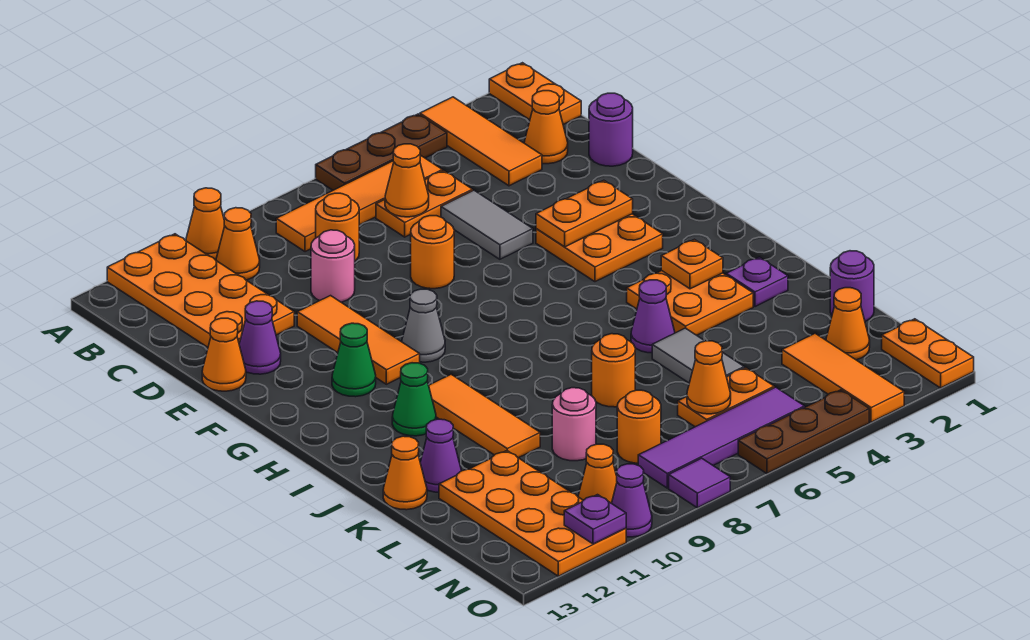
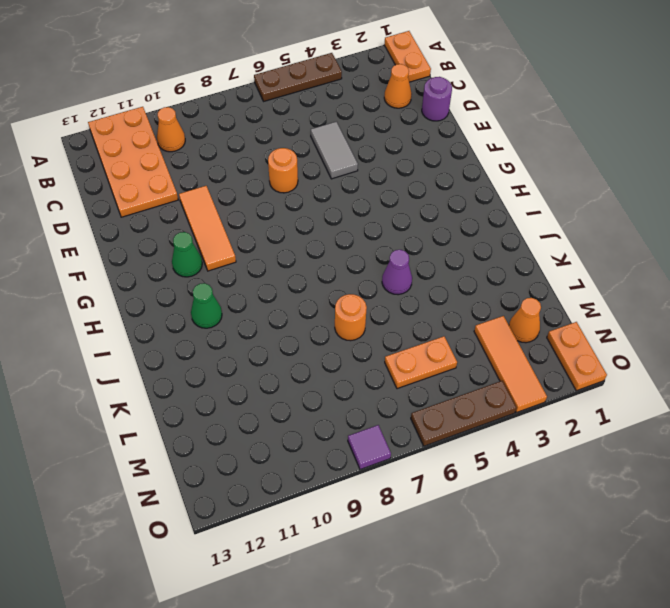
none -> orange tile A3:C3 level 1
none -> orange cone A10 level 1
none -> orange tile B5:B8 level 1
none -> orange plate C5:C6 level 1

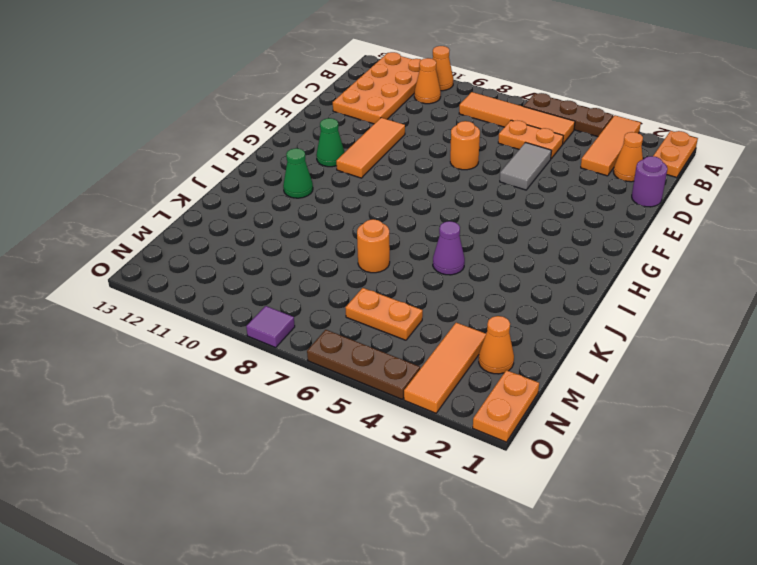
none -> orange round brick C8 level 1
none -> pink round brick D9 level 1
none -> purple cone E12 level 1
none -> orange cone E13 level 1

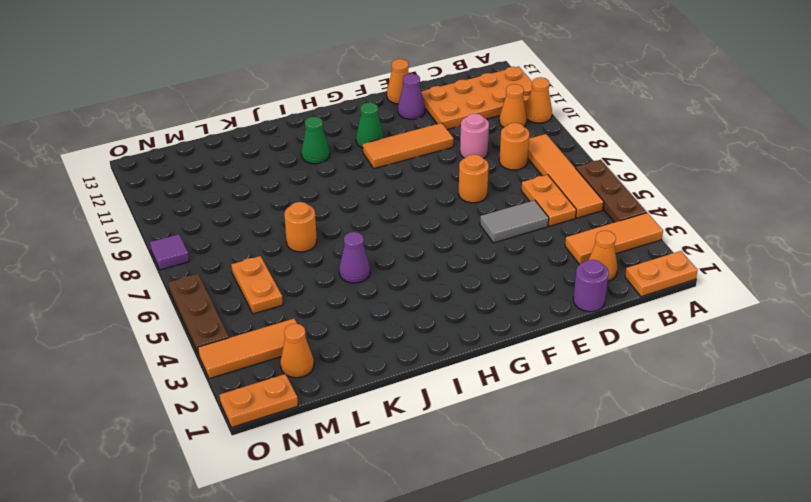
none -> orange plate F3:G4 level 1
none -> grey cone G9 level 1
none -> orange plate I3:J4 level 1
none -> orange tile I10:K10 level 1

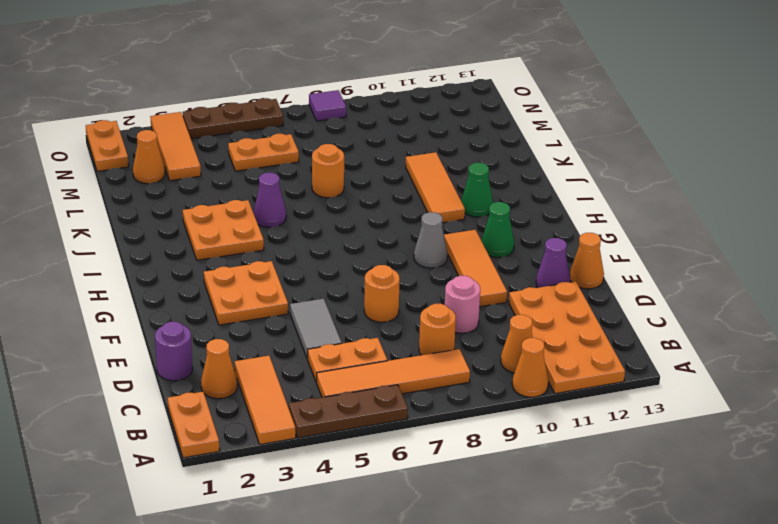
none -> purple plate J2 level 1
none -> grey tile K5:L5 level 1
none -> purple cone K12 level 1
none -> orange cone K13 level 1

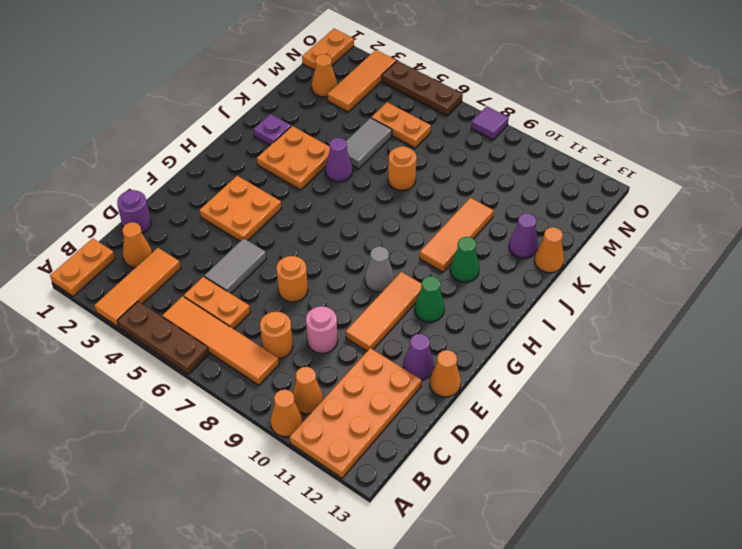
none -> purple round brick L1 level 1
none -> pink round brick L9 level 1
none -> orange plate L11:O12 level 1
none -> orange round brick M8 level 1

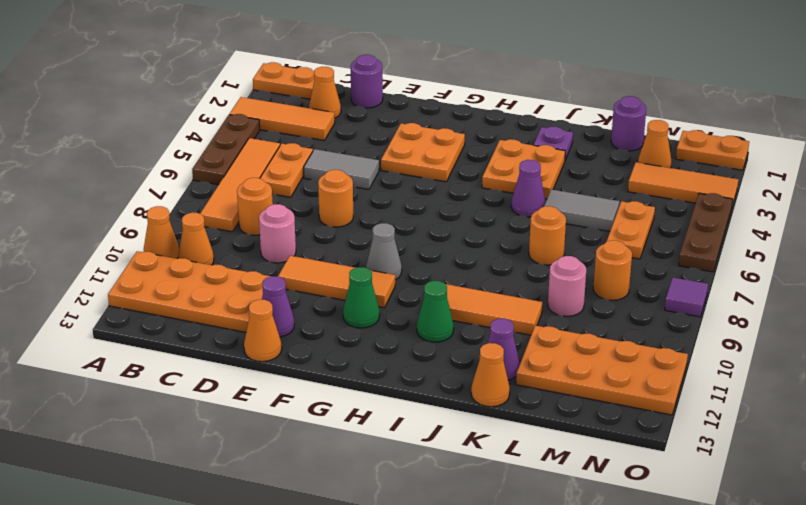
none -> purple tile N5:N8 level 1
none -> orange cone N10 level 1
none -> purple cone O10 level 1
none -> orange cone C6 level 2

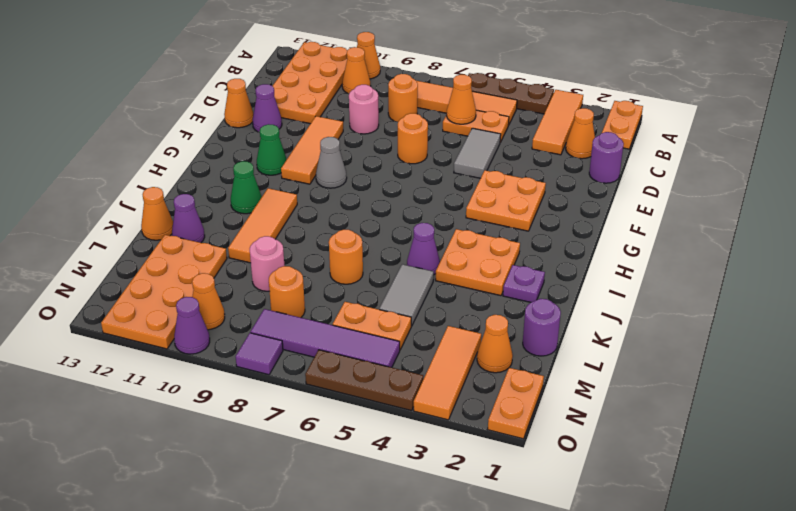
none -> orange plate F3:F4 level 2
none -> orange plate I3 level 2
none -> orange cone M6 level 2
none -> purple plate O11 level 2

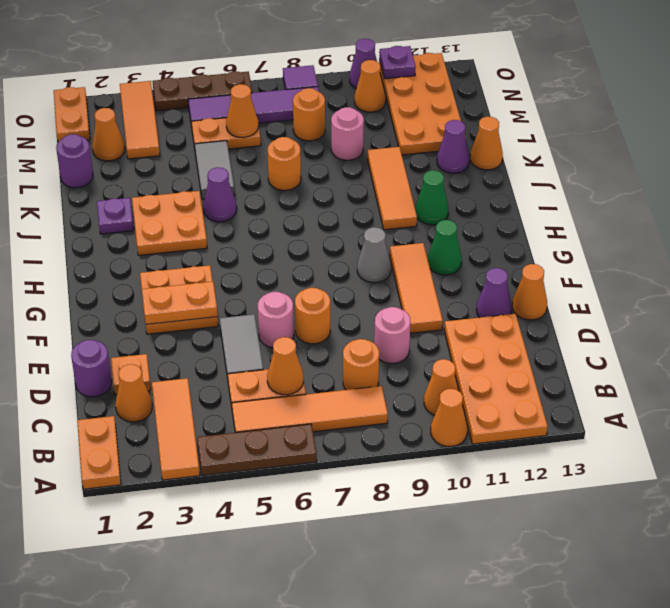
orange plate D2 level 1 -> orange plate I3 level 2
pink round brick E6 level 1 -> none

